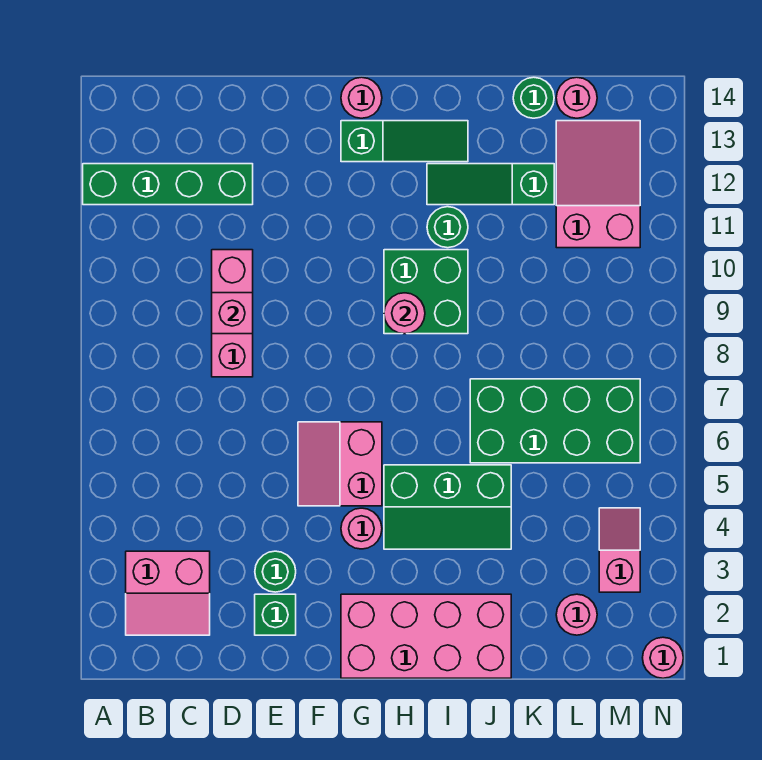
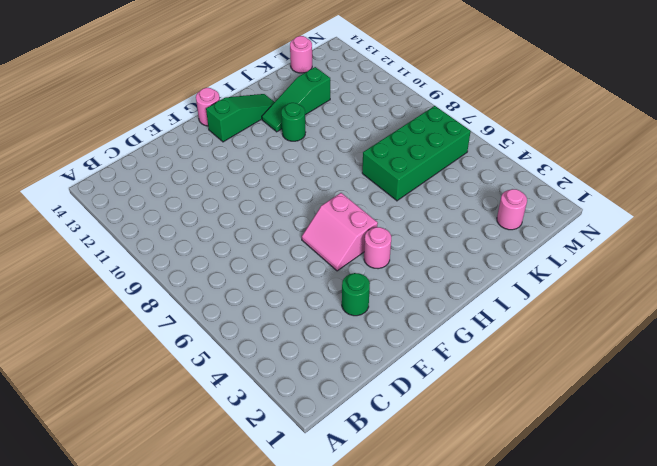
none -> green brick A12:D12 level 1
none -> pink slope B2:C3 level 1 top 3
none -> pink brick D8:D10 level 1

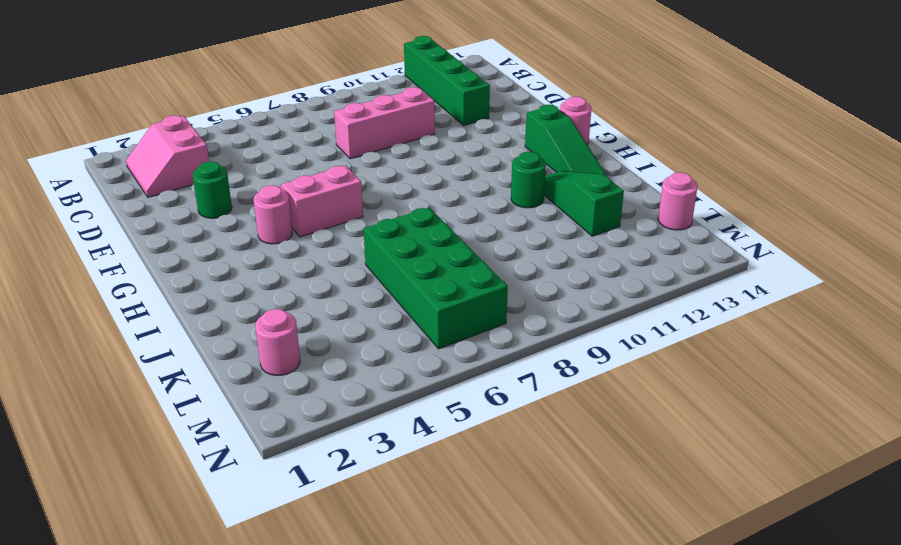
none -> green brick E2 level 1
none -> pink brick G1:J2 level 1
none -> green slope H4:J5 level 1 top 5

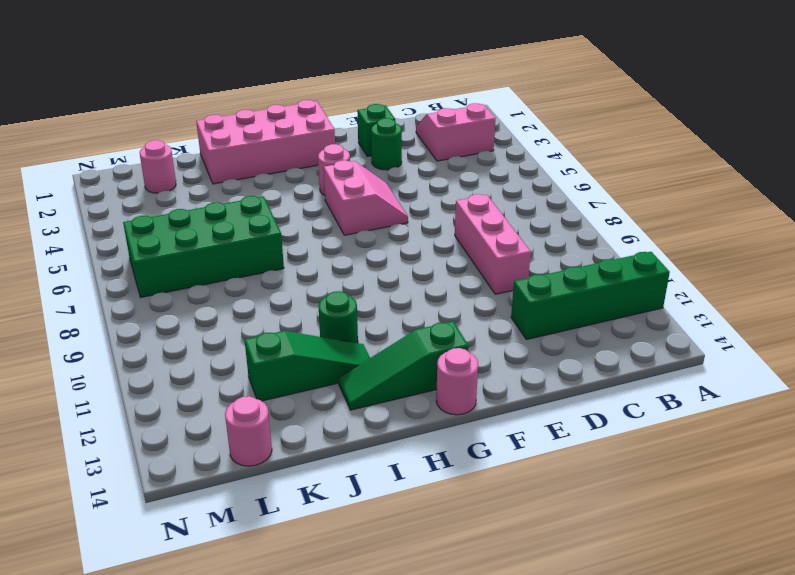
none -> green slope H4:J5 level 1 top 5
none -> green brick H9:I10 level 1
none -> green round brick K14 level 1

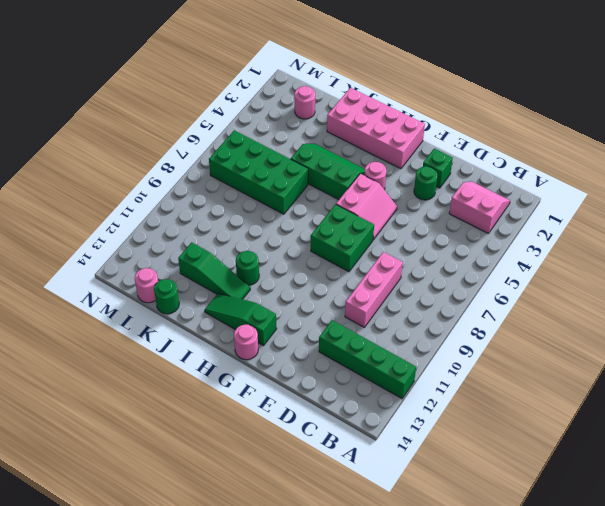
green brick F7:G8 level 1 -> green brick H9:I10 level 1
none -> pink slope L11:M13 level 1 top 11
none -> pink slope M3:M4 level 1 top 3
none -> pink round brick N1 level 1

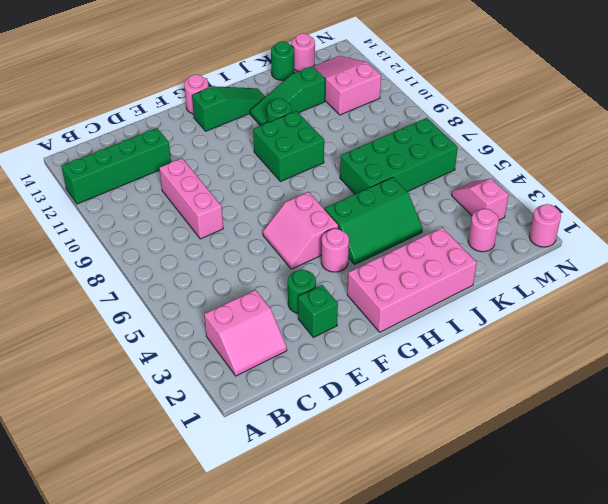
none -> pink brick D9 level 2
none -> pink round brick H9 level 2

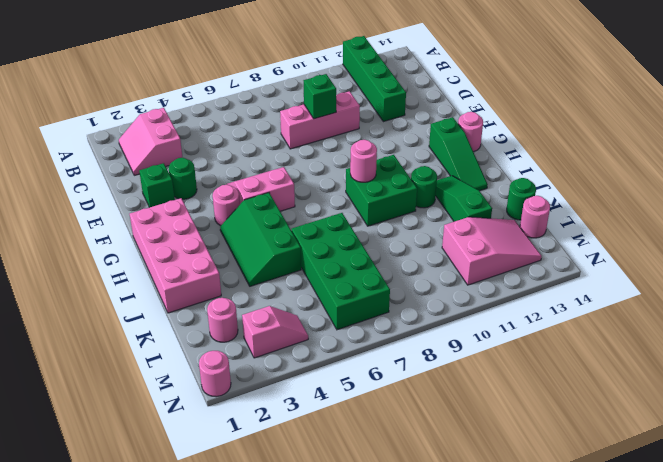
green brick D9 level 2 -> pink brick D9 level 2

